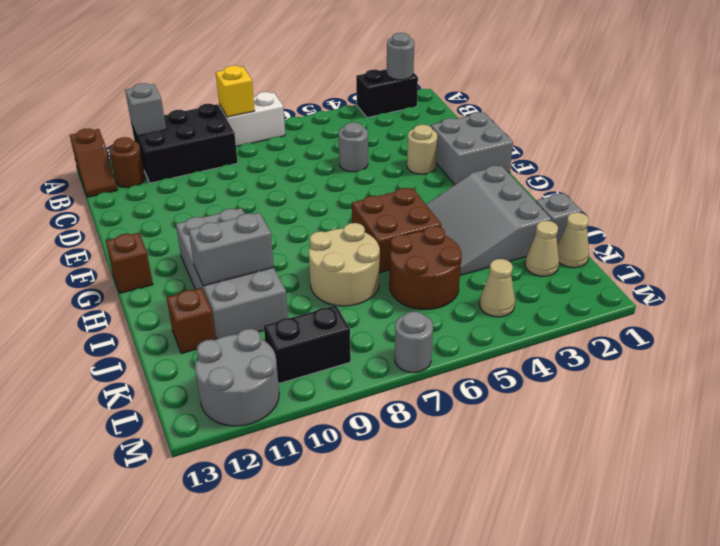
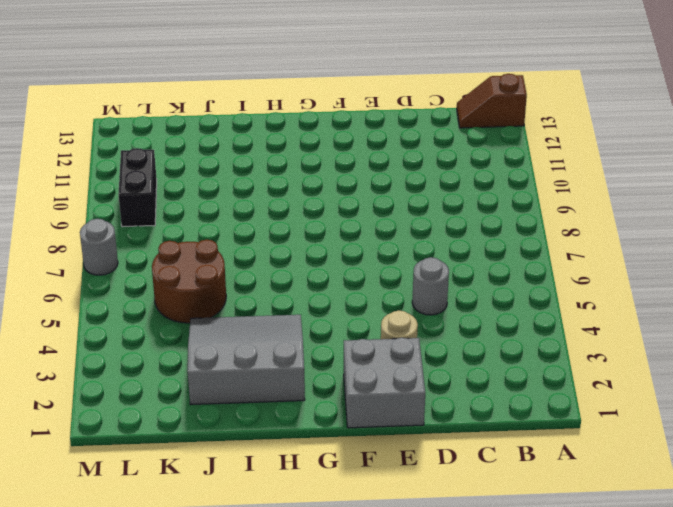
none -> black brick A2:A3 level 1
none -> white brick A7:A8 level 1
none -> black brick A9:B11 level 1

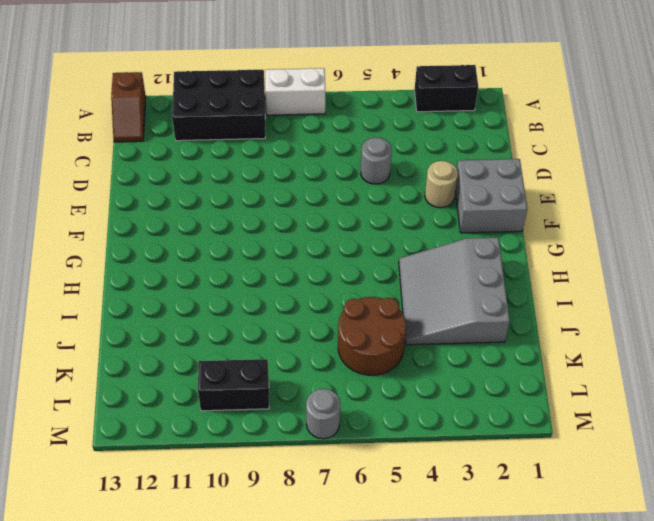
none -> brown round brick B12 level 1
none -> grey brick G10:J11 level 1
none -> brown brick G13 level 1

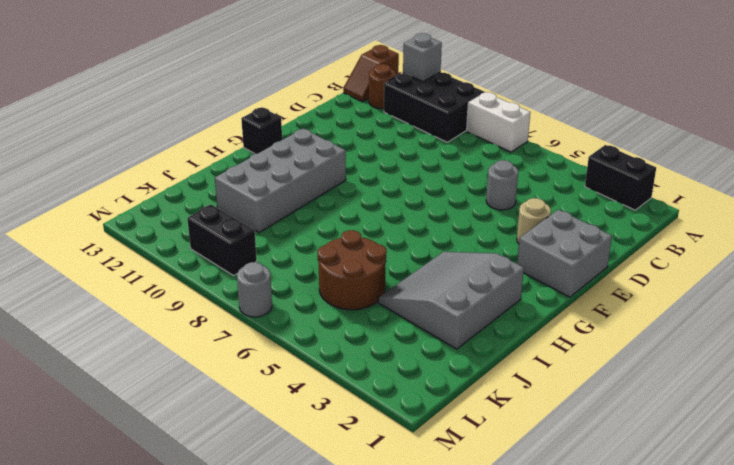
black brick G13 level 1 -> brown brick G13 level 1
none -> brown brick H5:I6 level 1
none -> tan round brick I7:J8 level 1
none -> grey brick J1 level 1

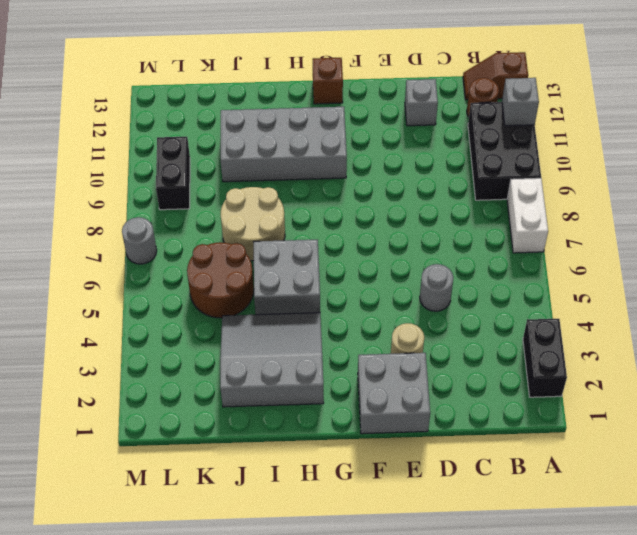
grey brick D12 level 1 -> grey brick J1 level 1
grey brick H5:I6 level 1 -> brown brick H5:I6 level 1
none -> brown brick J12 level 1
none -> tan cone K1 level 1
none -> tan cone K2 level 1

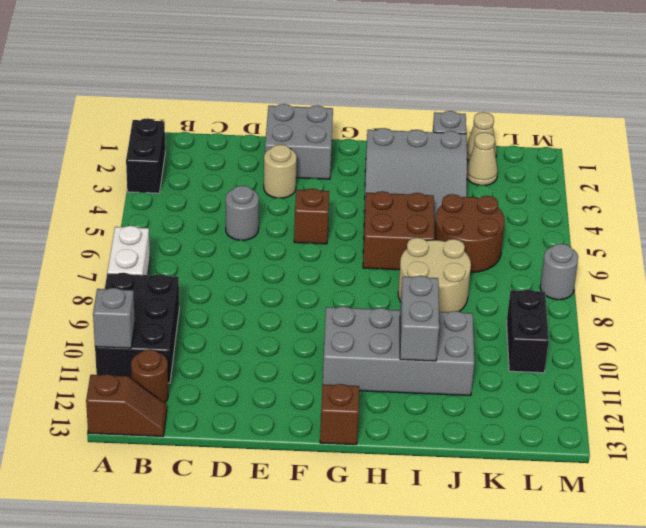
brown brick F5 level 1 -> brown brick J12 level 1
none -> tan cone L4 level 1
none -> grey round brick L11:M12 level 1
none -> grey round brick A2 level 2

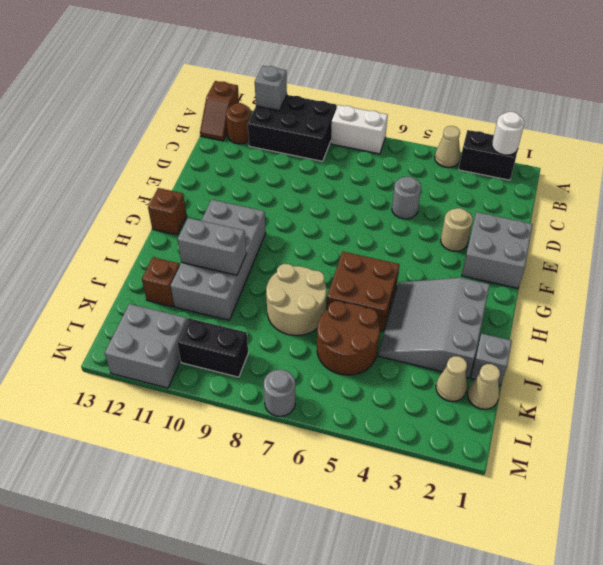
white round brick A2 level 2 -> grey round brick A2 level 2
tan cone A4 level 1 -> tan cone L4 level 1
grey brick L11:M12 level 1 -> grey round brick L11:M12 level 1
none -> yellow brick A8 level 2

